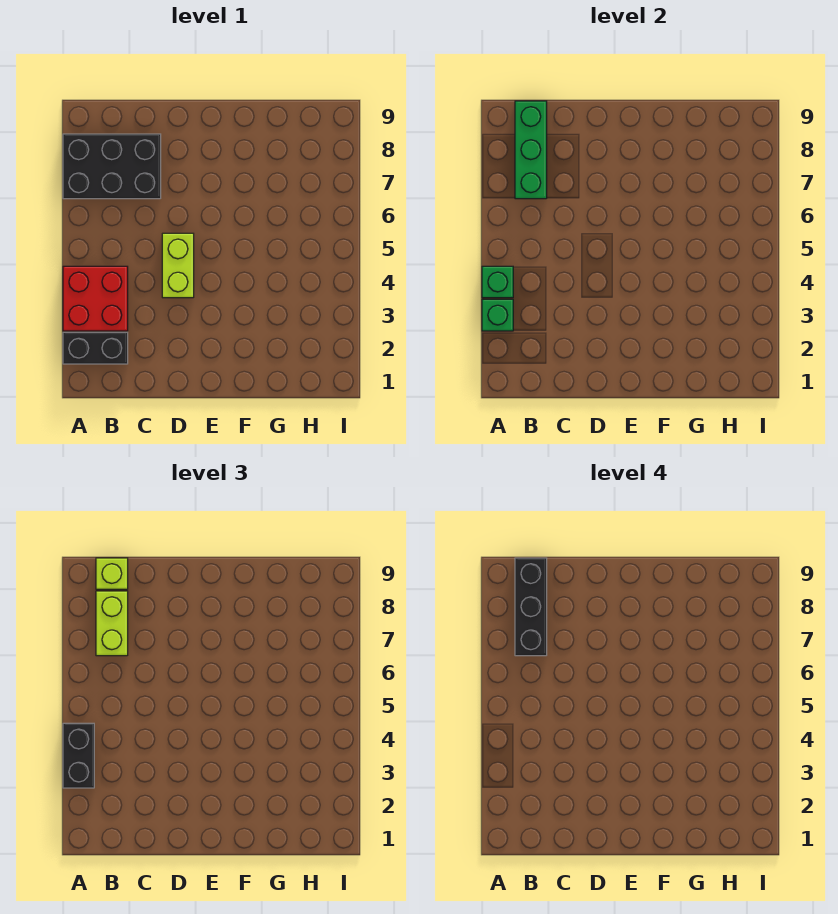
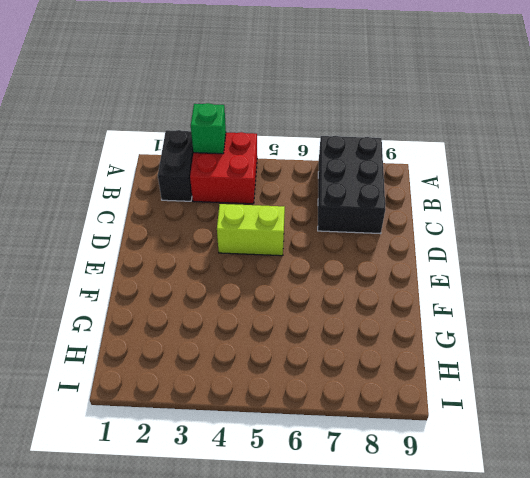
none -> green brick A4 level 2
none -> green brick B7:B9 level 2

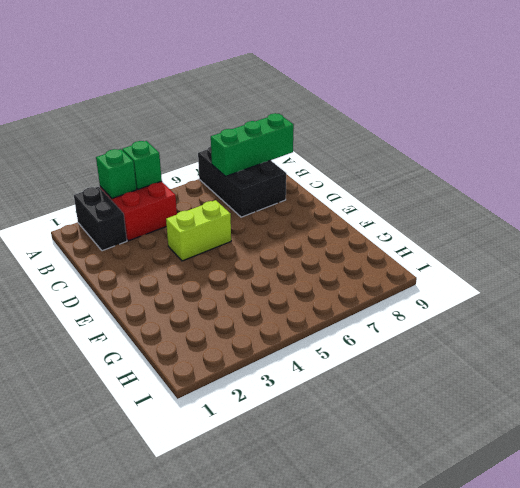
none -> black brick A3:A4 level 3
none -> lime brick B7:B8 level 3

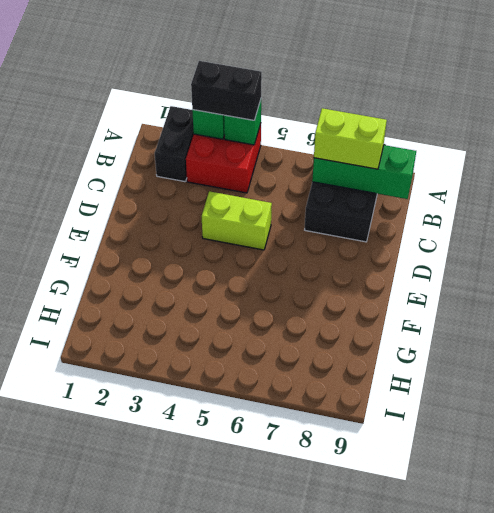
none -> lime brick B9 level 3
none -> black brick B7:B9 level 4

